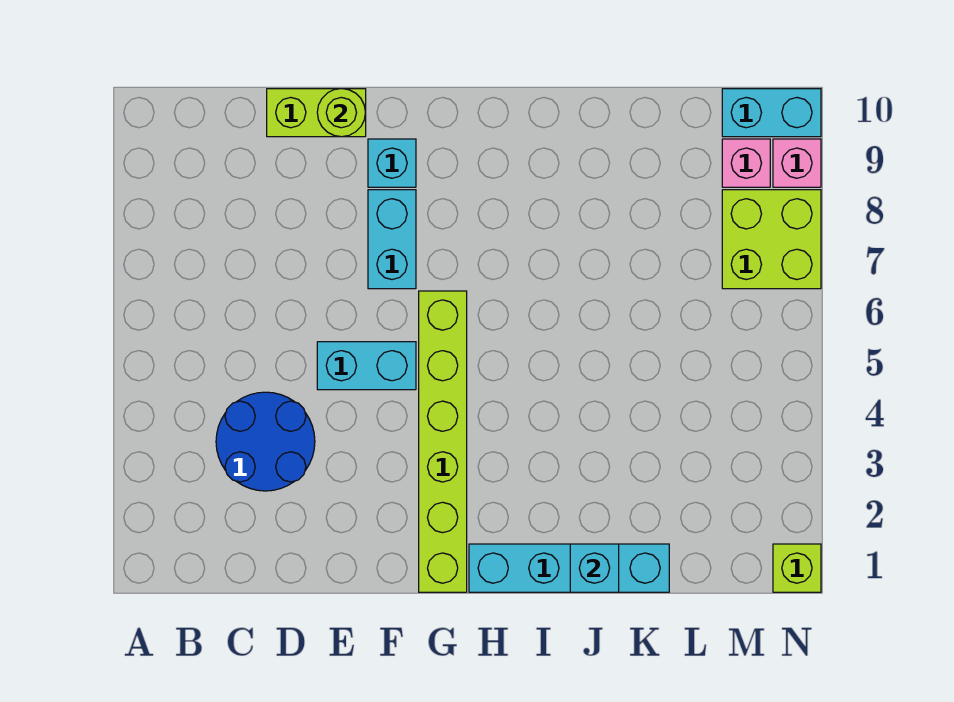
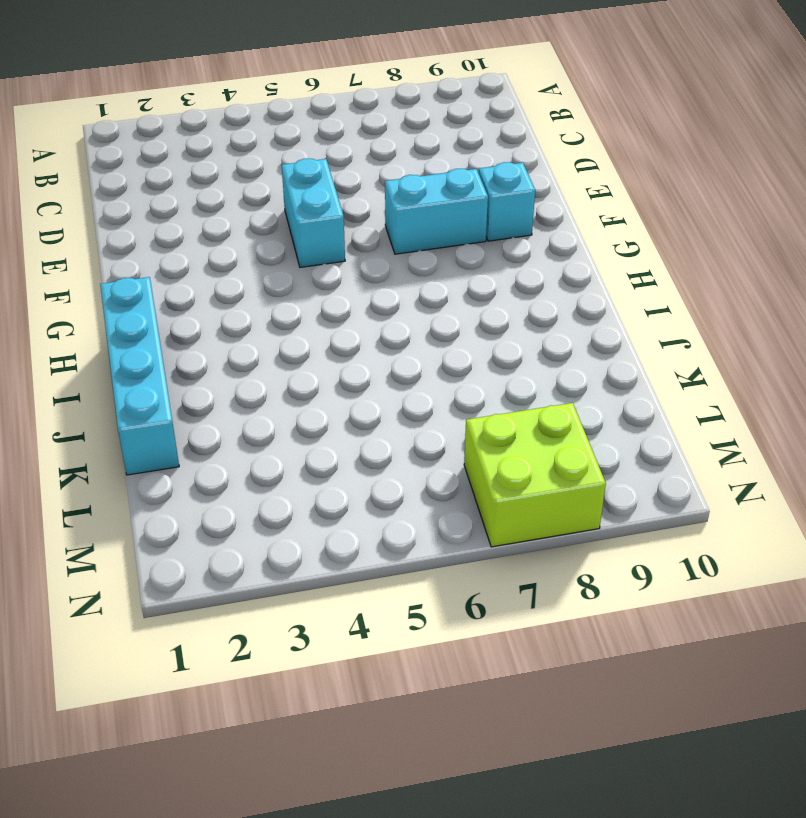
none -> blue round brick C3:D4 level 1
none -> lime brick D10:E10 level 1
none -> lime brick G1:G6 level 1

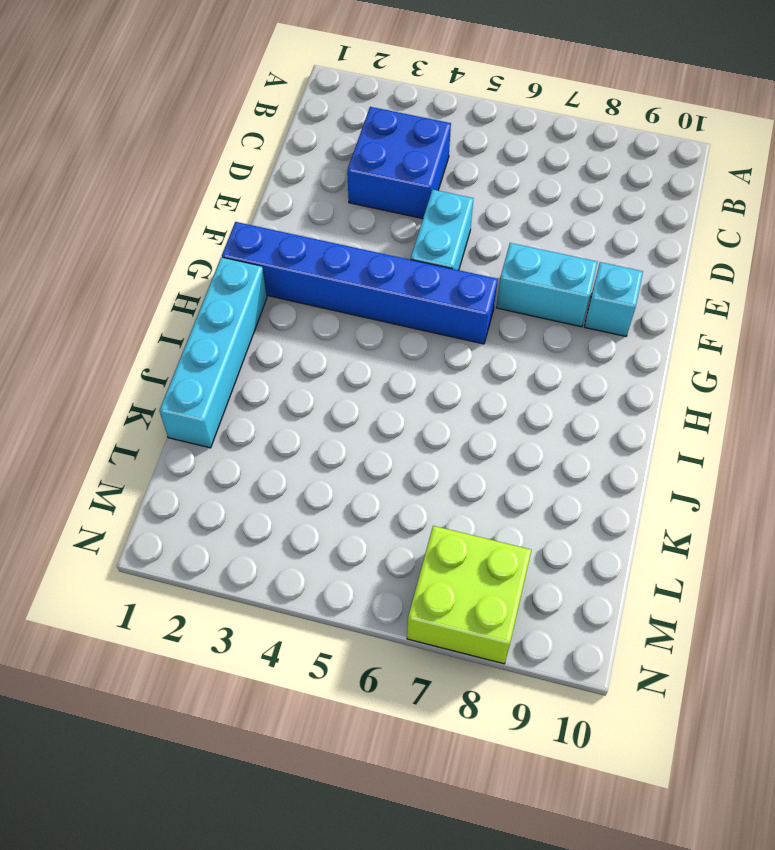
blue brick C3:D4 level 1 -> blue round brick C3:D4 level 1
blue brick G1:G6 level 1 -> lime brick G1:G6 level 1
none -> lime brick D10:E10 level 1
none -> pink brick M9 level 1
none -> cyan brick M10:N10 level 1

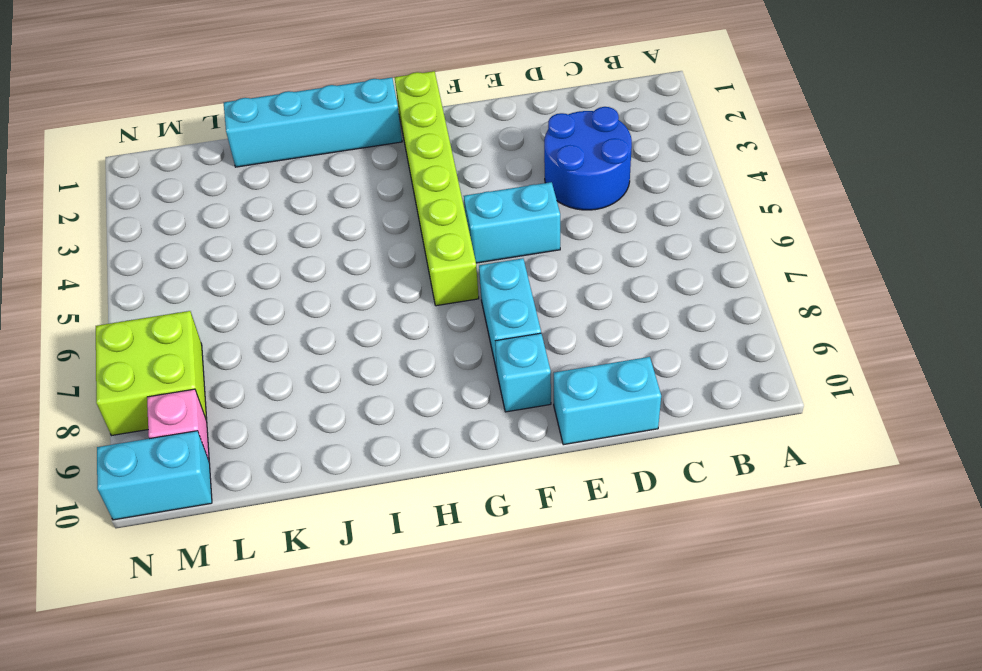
cyan brick D10:E10 level 1 -> lime brick D10:E10 level 1
none -> lime brick N1 level 1
none -> pink brick N9 level 1
none -> lime round brick E10 level 2

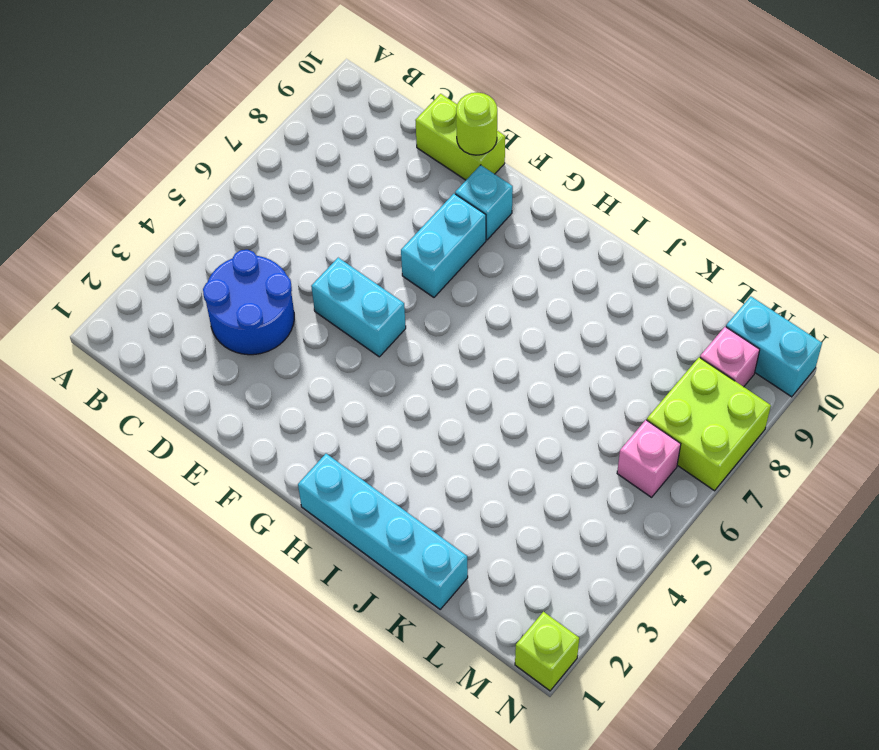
pink brick M6 level 1 -> pink brick N9 level 1
none -> lime brick G1:G6 level 1
none -> cyan brick J1 level 2

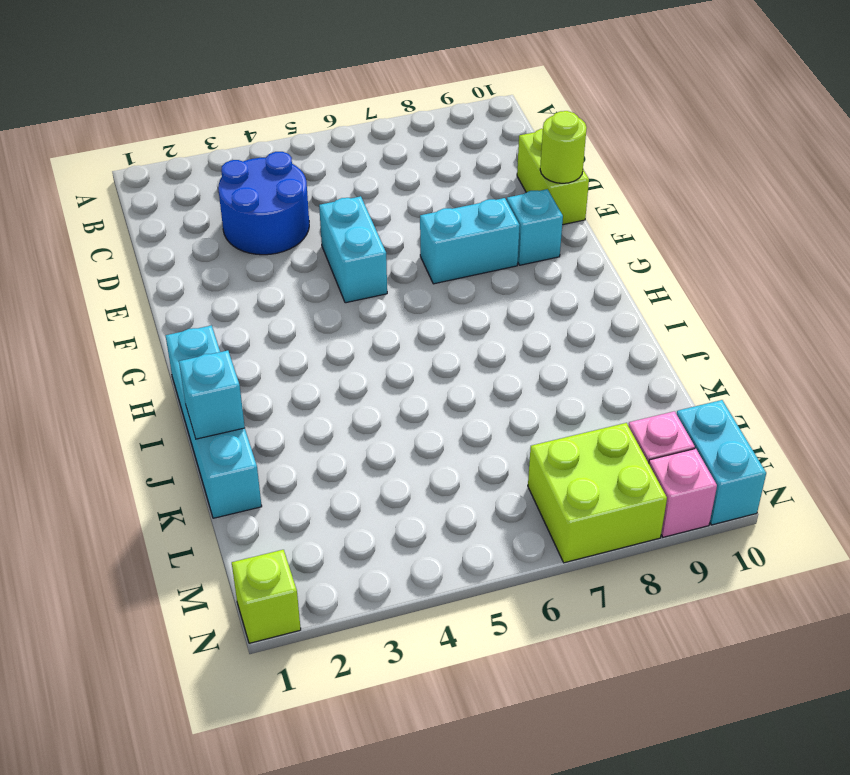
none -> lime brick G1:G6 level 1

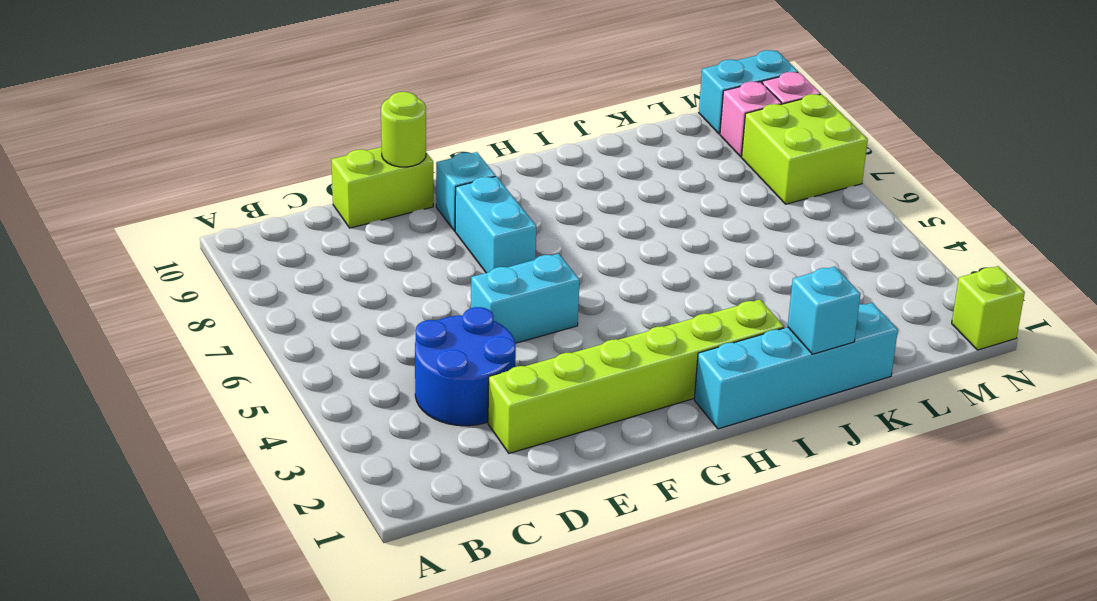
lime brick D2:I2 level 1 -> lime brick G1:G6 level 1

